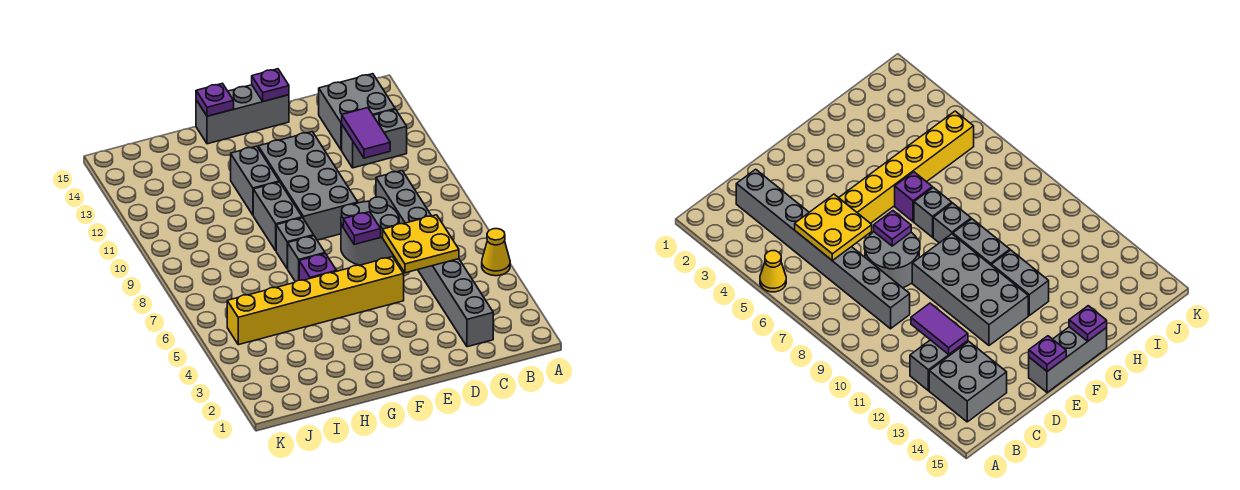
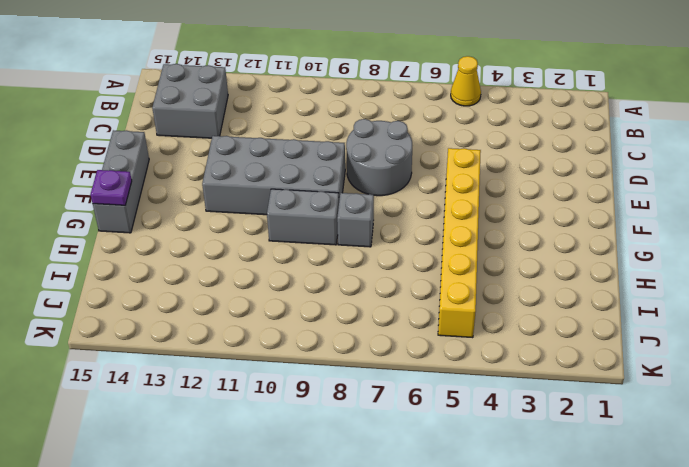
none -> grey brick B12:C12 level 1
none -> grey brick C2:C9 level 1
none -> purple brick G6 level 1

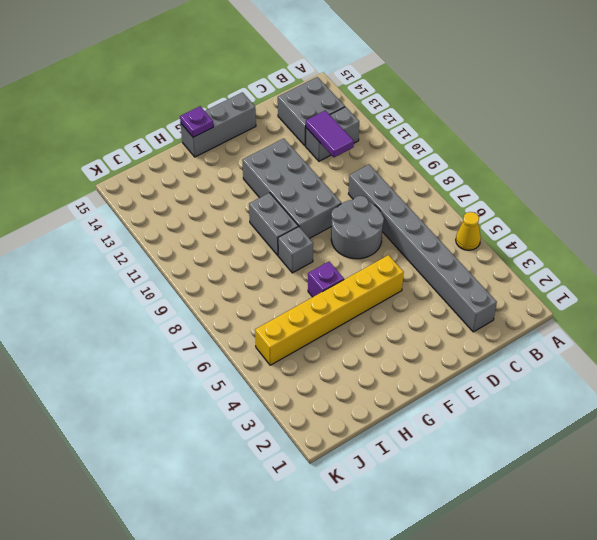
none -> grey brick G7 level 1
none -> grey brick G11:G12 level 1
none -> yellow plate C5:D6 level 2

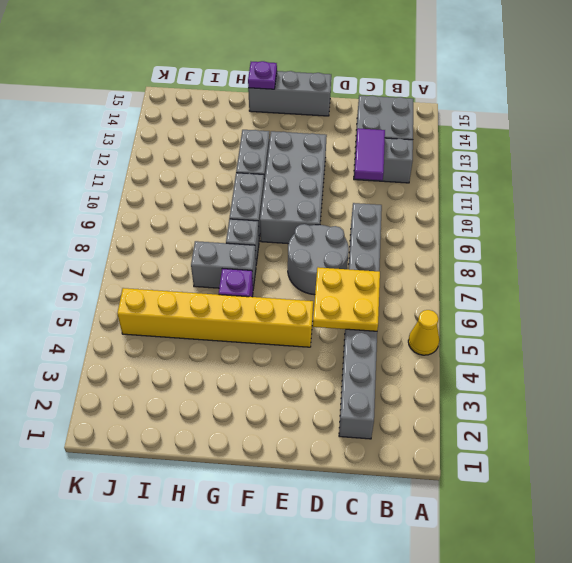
grey brick G7:H7 level 1 -> grey brick G7 level 1
none -> purple plate E7 level 2
none -> purple plate E15 level 2

